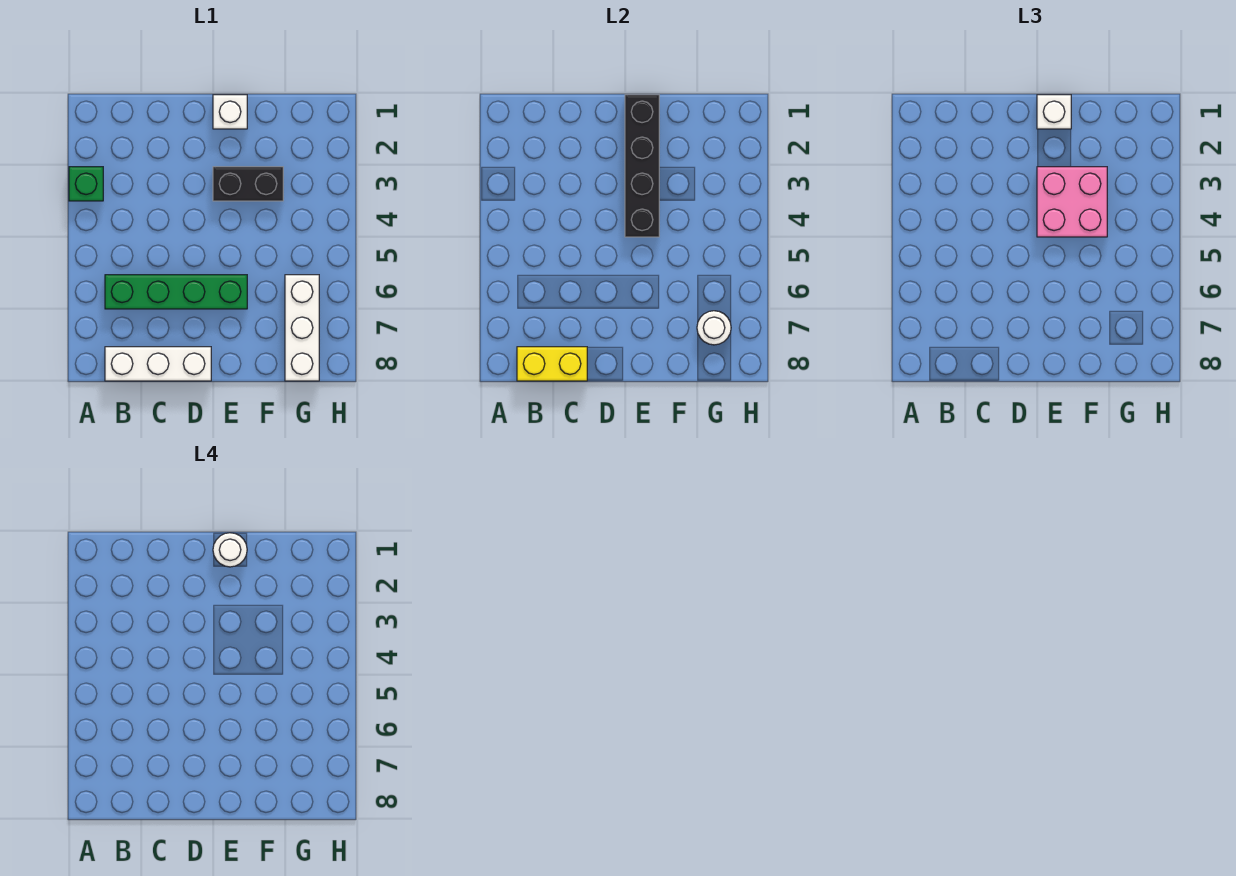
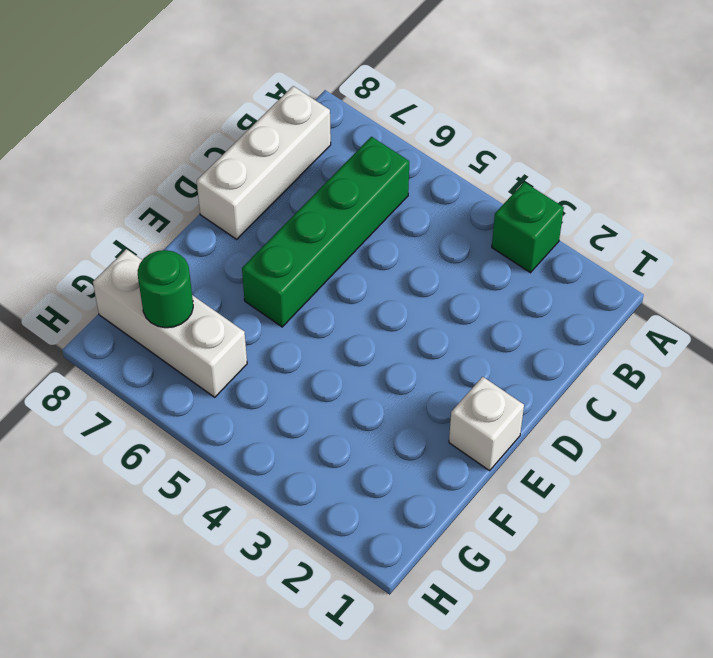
green round brick G7 level 2 -> white round brick G7 level 2
none -> black brick E3:F3 level 1
none -> yellow brick B8:C8 level 2
none -> black brick E1:E4 level 2

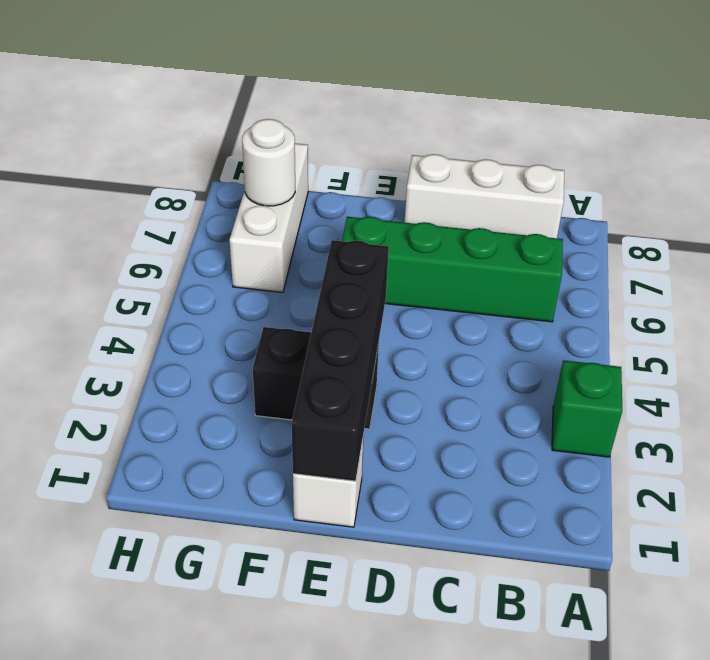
none -> yellow brick B8:C8 level 2
none -> white brick E1 level 3
none -> pink brick E3:F4 level 3

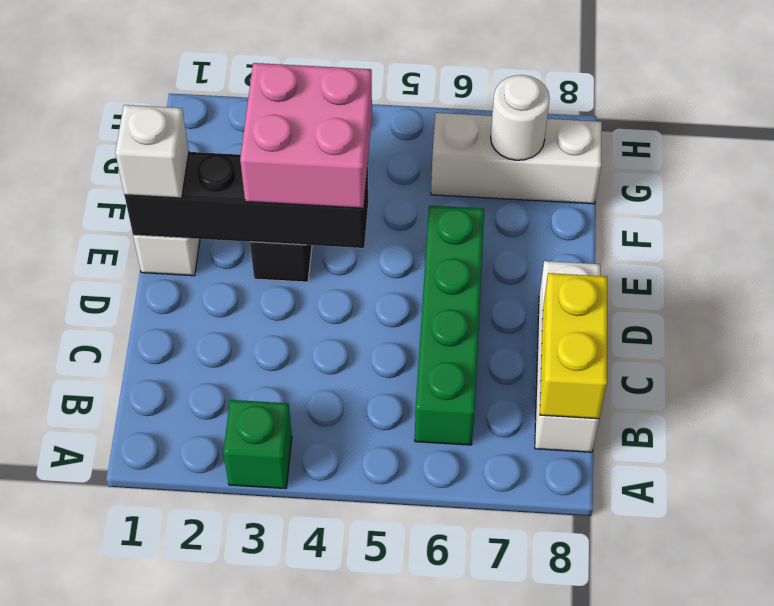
none -> white round brick E1 level 4

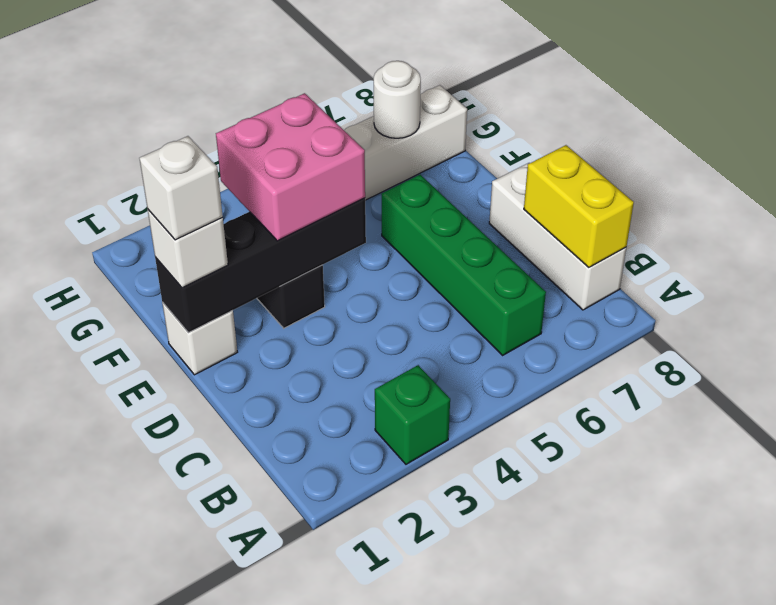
white brick E1 level 4 -> white round brick E1 level 4

